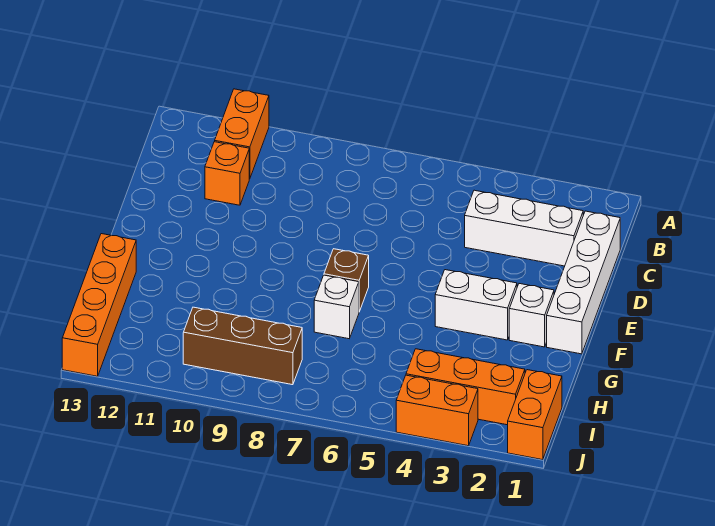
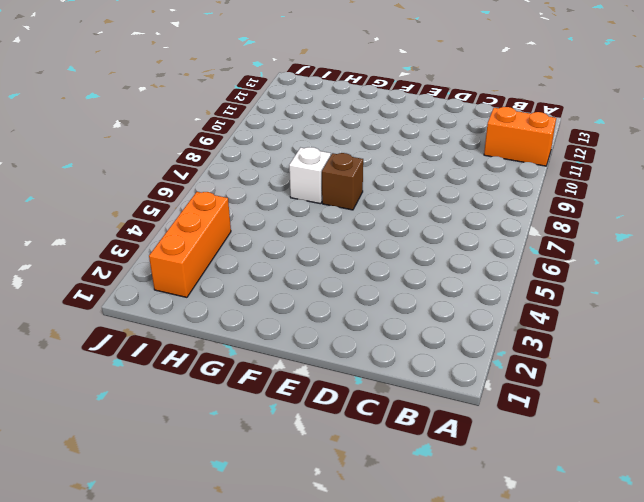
none -> white brick C1:F1 level 1
none -> white brick C2:C4 level 1
none -> orange brick C11 level 1

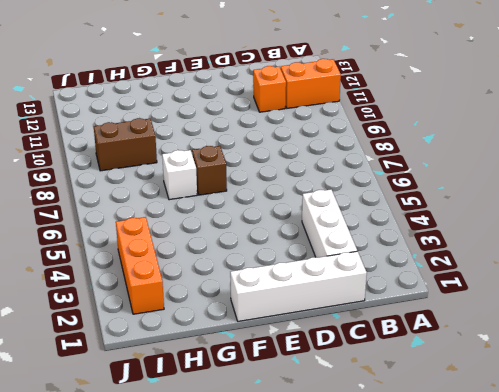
brown brick H9:I9 level 1 -> brown brick I8:I10 level 1
none -> white brick F2 level 1
none -> white brick F3:F4 level 1
none -> orange brick G13:J13 level 1

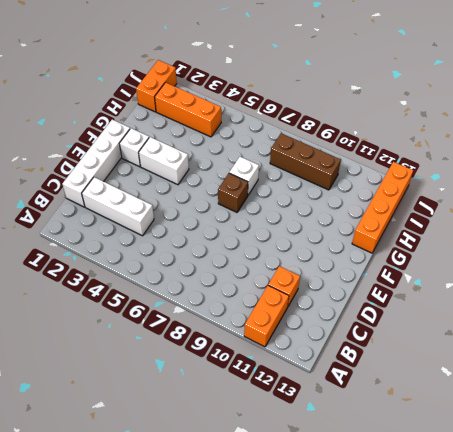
none -> orange brick J3:J4 level 1

